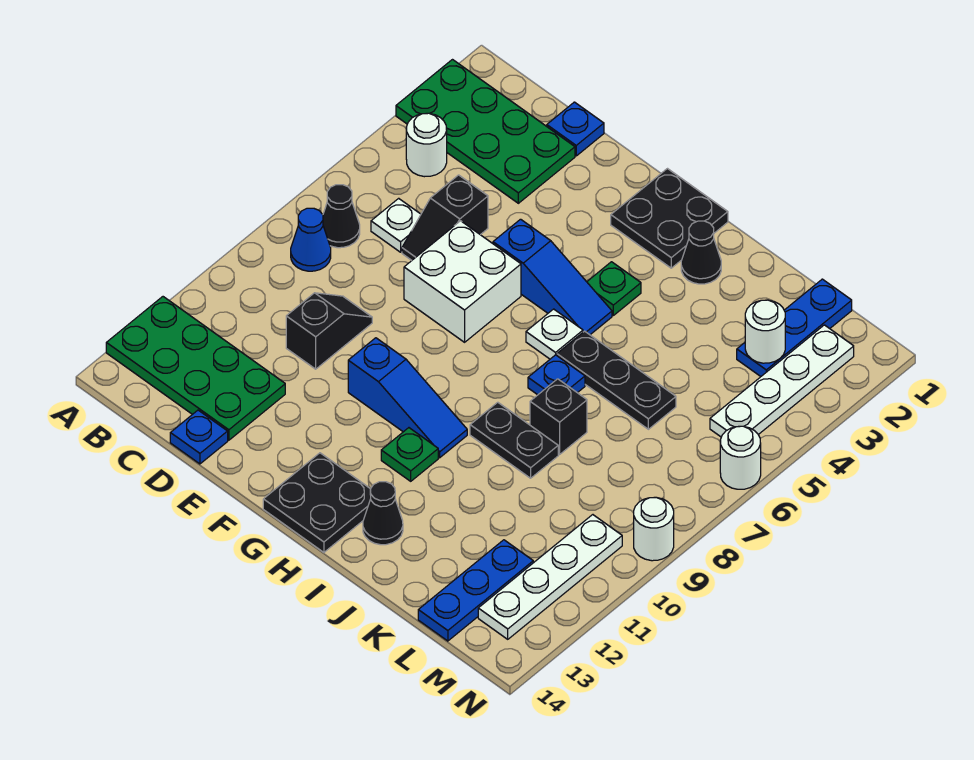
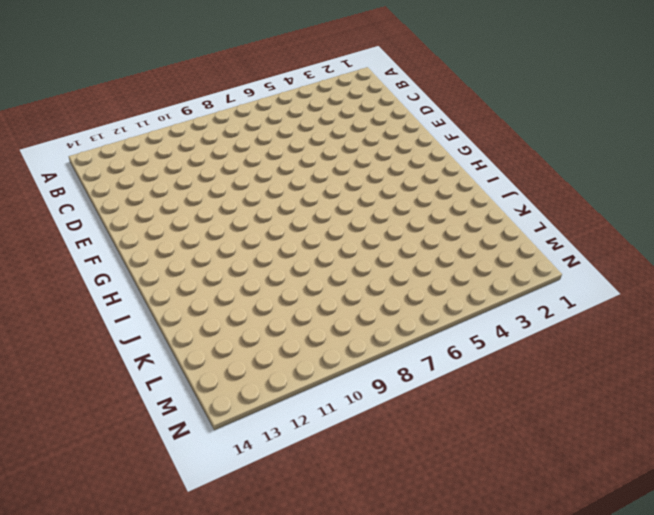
none -> green plate A2:D3 level 1
none -> green plate A12:D13 level 1
none -> white round brick B4 level 1
none -> black cone B7 level 1

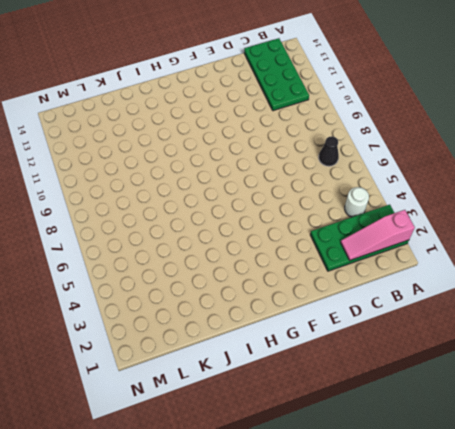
pink slope A2:C2 level 2 top A -> none
green plate B11:C14 level 1 -> green plate A12:D13 level 1
none -> blue cone B8 level 1
none -> white plate C6 level 1
none -> blue plate D1 level 1
none -> black slope D5:D6 level 1 top 5

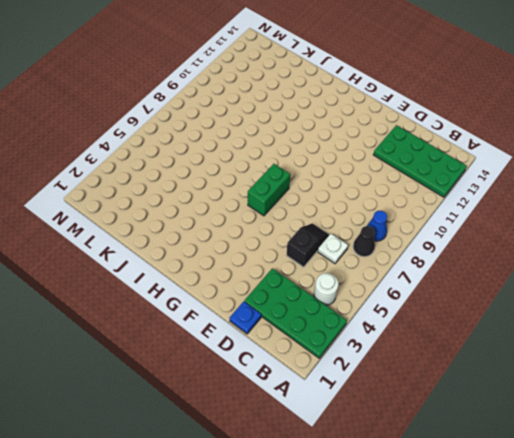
green brick G6:G7 level 1 -> none
none -> black slope D9:D10 level 1 top 10
none -> blue plate D14 level 1
none -> white brick E6:F7 level 1
none -> blue slope F5:H5 level 1 top F

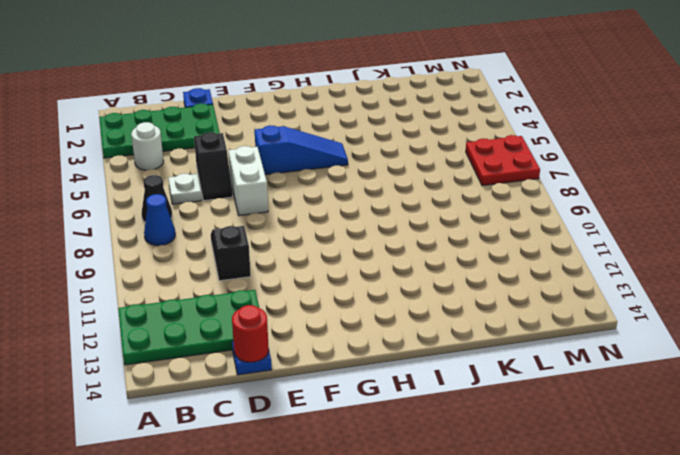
red round brick D14 level 2 -> none
white brick E6:E7 level 1 -> white brick E6:F7 level 1
red plate M6:N7 level 1 -> white round brick N6 level 1
none -> blue slope F10:H10 level 1 top F
none -> black plate G1:H2 level 1
none -> black plate G13:H14 level 1
none -> green plate H4 level 1

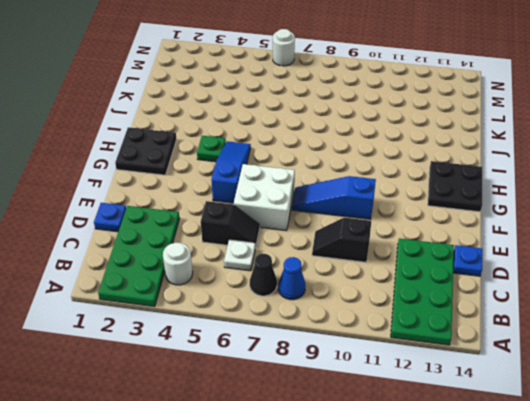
blue slope F8:F10 level 1 top 10 -> blue slope F10:H10 level 1 top F
none -> white plate H6 level 1
none -> green plate H11 level 1
none -> black cone I2 level 1
none -> black plate I6:K6 level 1

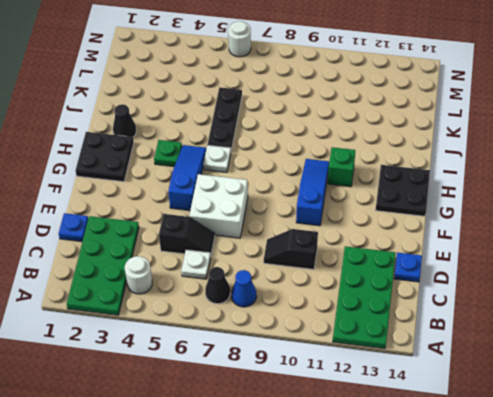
green brick H11 level 1 -> green plate H11 level 1
none -> blue plate I7 level 1
none -> black plate I9:J9 level 1
none -> black cone I13 level 1
none -> black brick J8 level 1

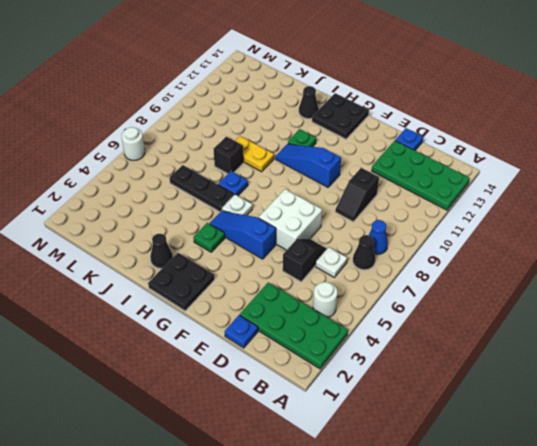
yellow plate I9:J9 level 1 -> black plate I9:J9 level 1
none -> blue plate L1:L3 level 1
none -> blue plate L12:L14 level 1
none -> white plate M2:M5 level 1
none -> white plate M10:M13 level 1

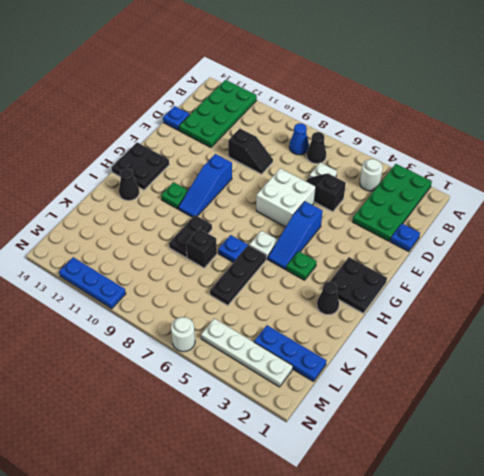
blue plate N10:N12 level 1 -> blue plate L12:L14 level 1
none -> white plate M10:M13 level 1
none -> white round brick N9 level 1
none -> white round brick L3 level 2

